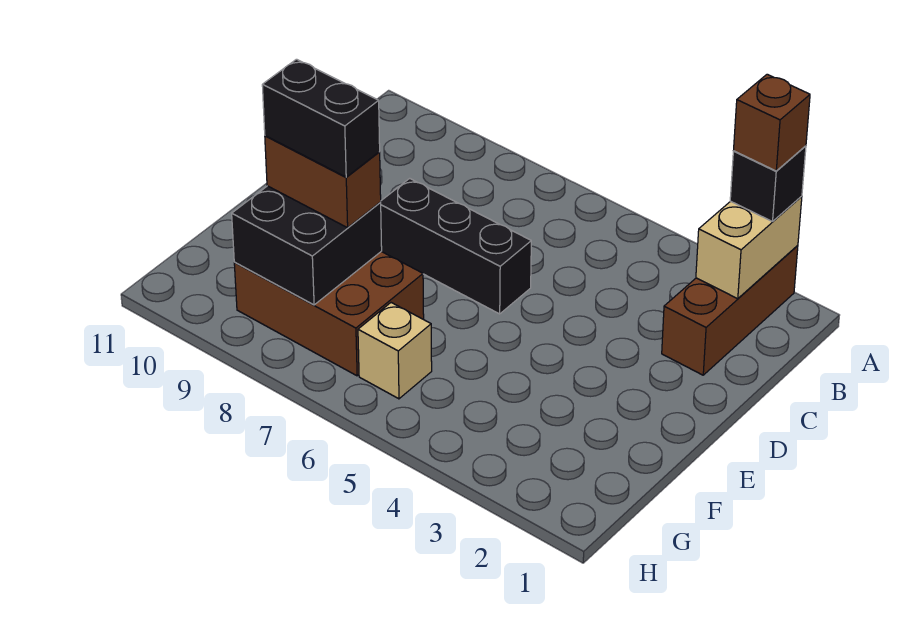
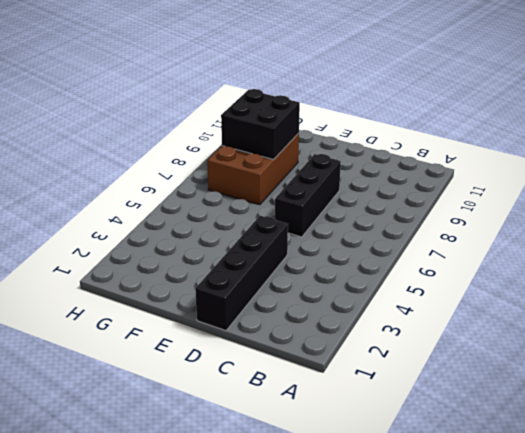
black brick D1:D4 level 1 -> none
none -> brown brick A2:C2 level 1
none -> tan brick G6 level 1

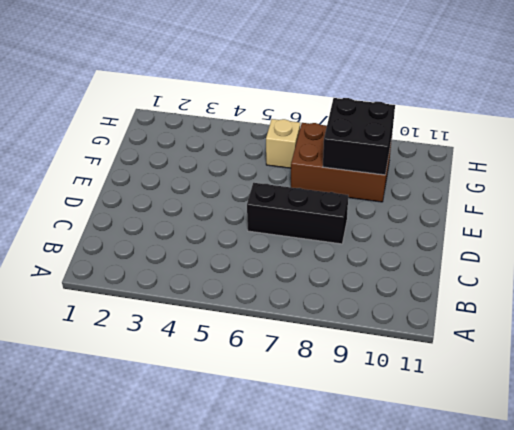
none -> brown brick A2:C2 level 1
none -> tan brick A2:B2 level 2

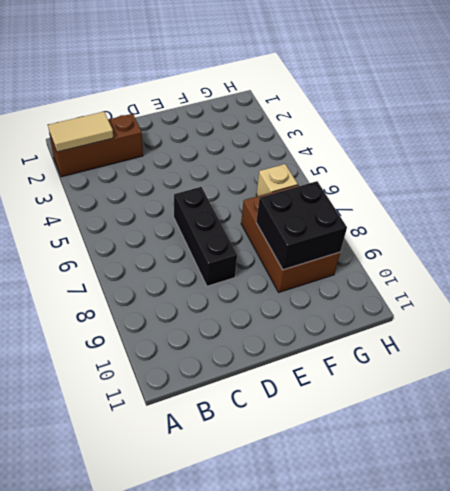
tan tile A2:B2 level 2 -> tan brick A2:B2 level 2
none -> black brick A2 level 3
none -> brown brick F8:F9 level 3

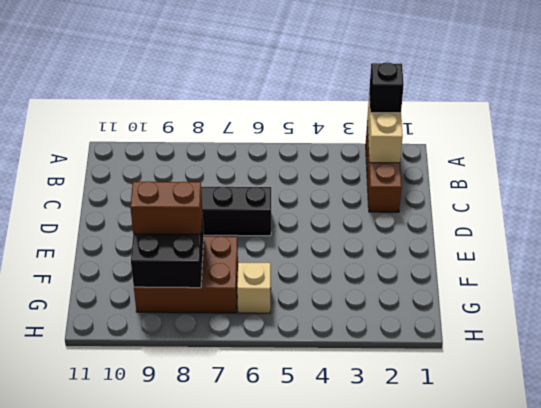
none -> brown brick A2 level 4
none -> black brick F8:F9 level 4

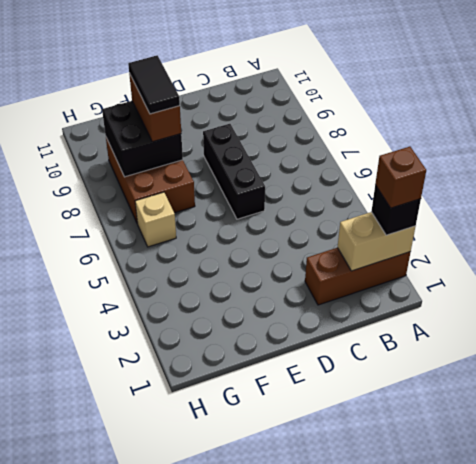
black tile F8:F9 level 4 -> black brick F8:F9 level 4

